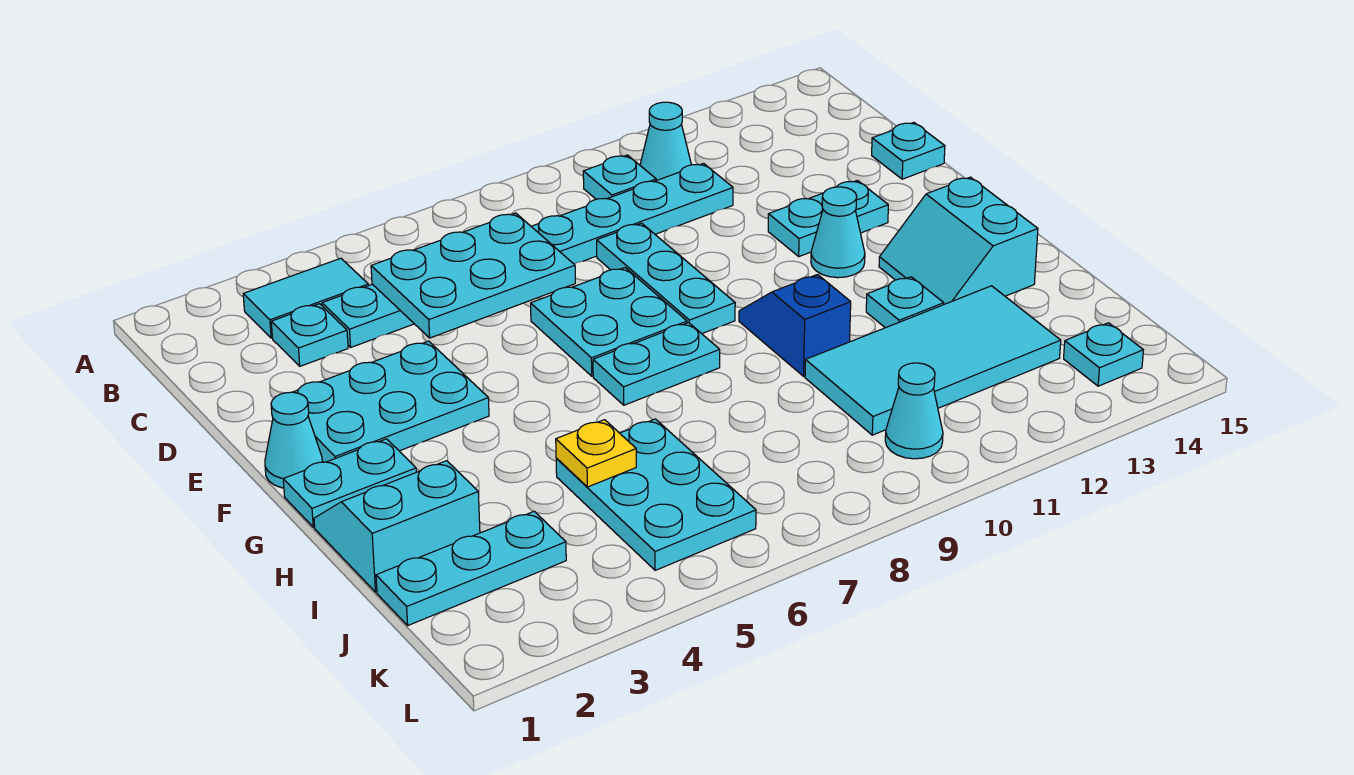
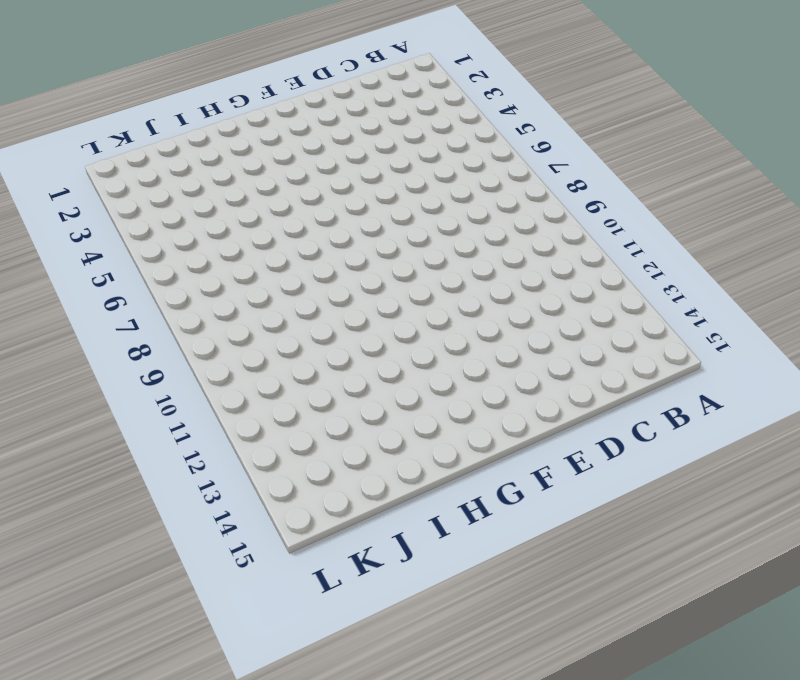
none -> cyan tile B3:B4 level 1
none -> cyan plate B10 level 1
none -> cyan cone B11 level 1

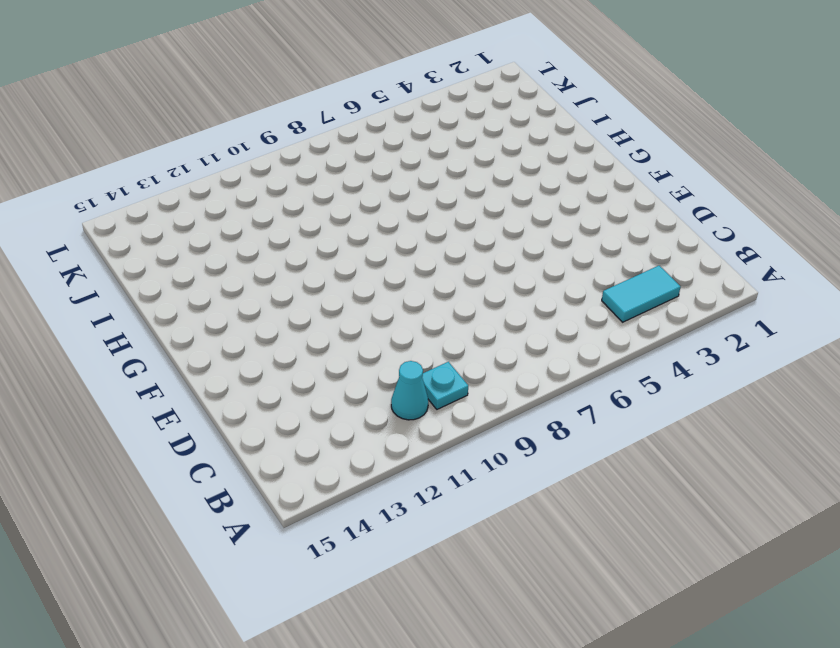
none -> cyan plate C3 level 1
none -> cyan plate C4:C11 level 1
none -> cyan plate D9:F9 level 1

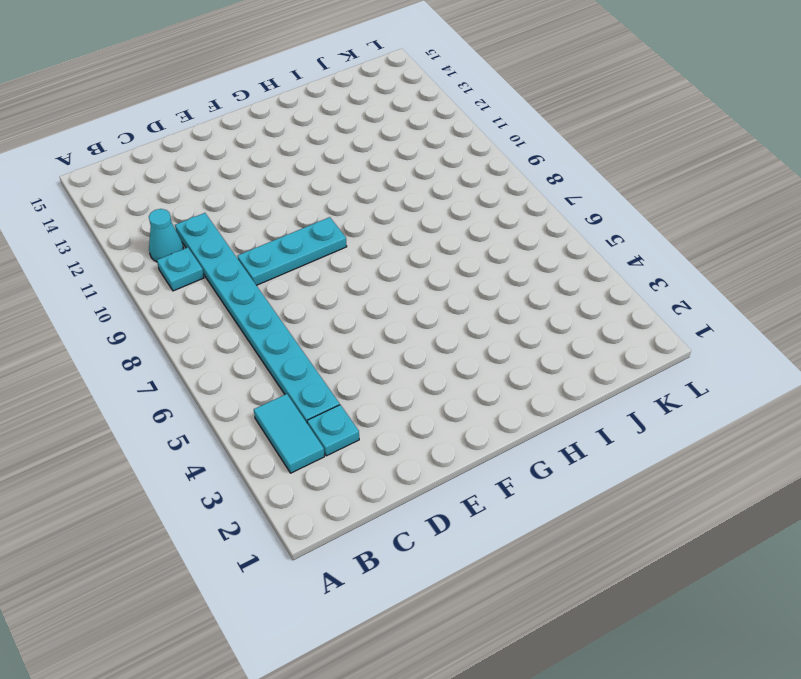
none -> cyan plate D15 level 1
none -> cyan plate E2:F4 level 1
none -> cyan plate E7:F8 level 1

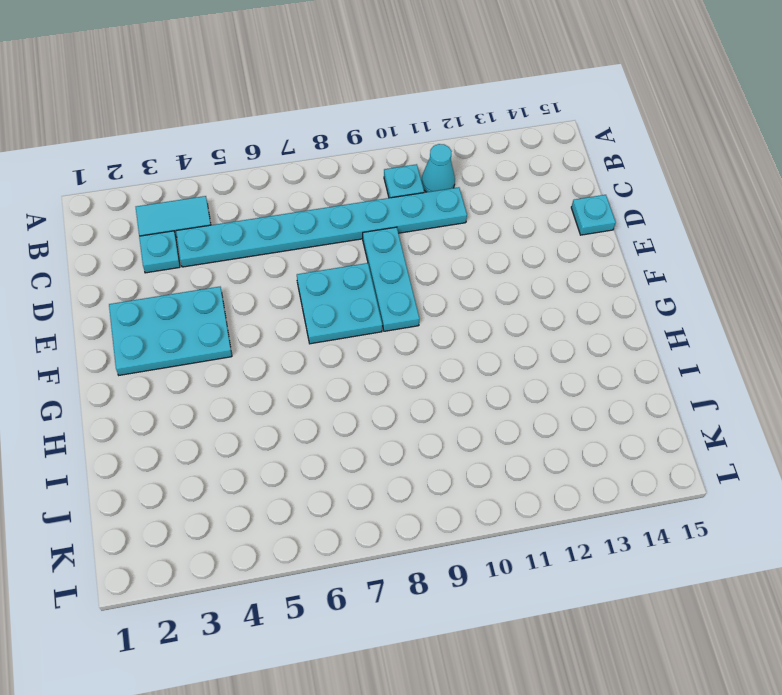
none -> cyan plate E12:E13 level 1
none -> cyan cone F1 level 1
none -> cyan cone F12 level 1

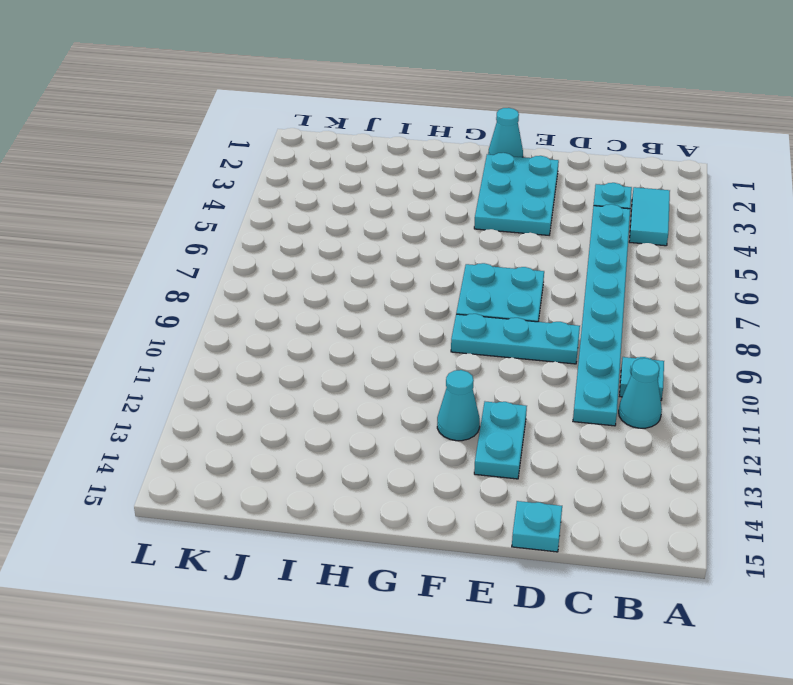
none -> cyan plate G1:G2 level 1
none -> cyan plate G7:G8 level 1
none -> blue slope G10:H10 level 1 top H

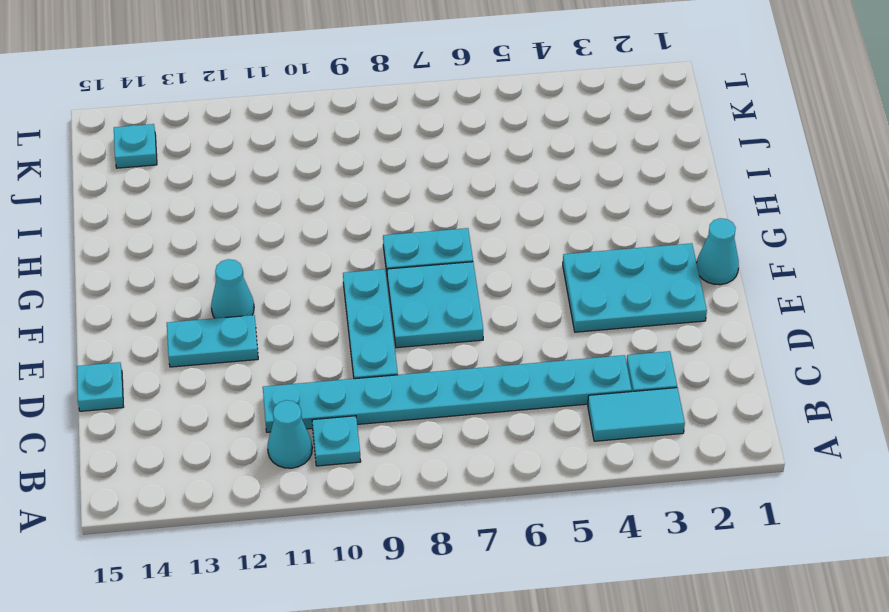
none -> cyan plate G1:G2 level 1
none -> blue slope G10:H10 level 1 top H
none -> cyan slope G13:H14 level 1 top 14

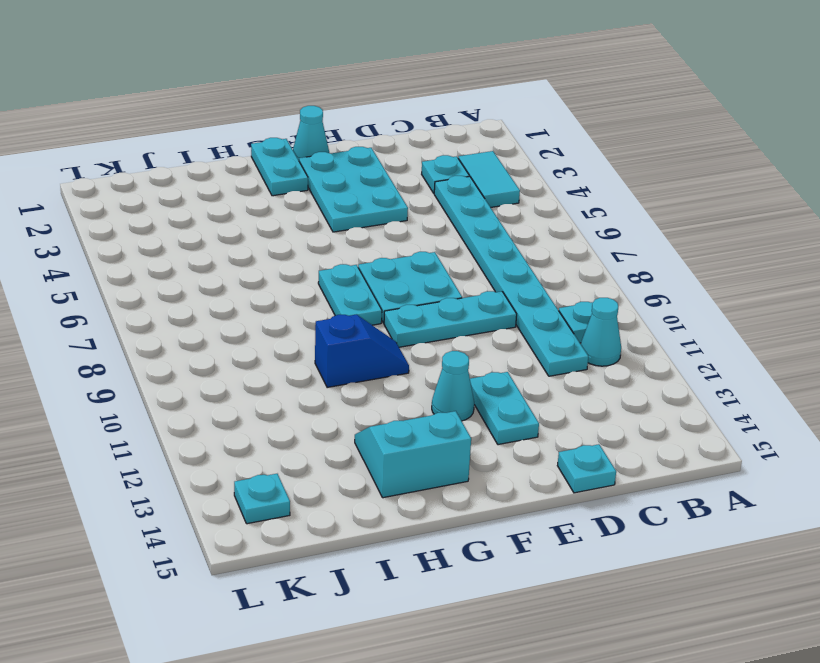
none -> cyan slope H1:I2 level 1 top I
none -> cyan plate H12 level 1
none -> cyan plate I5:K6 level 1

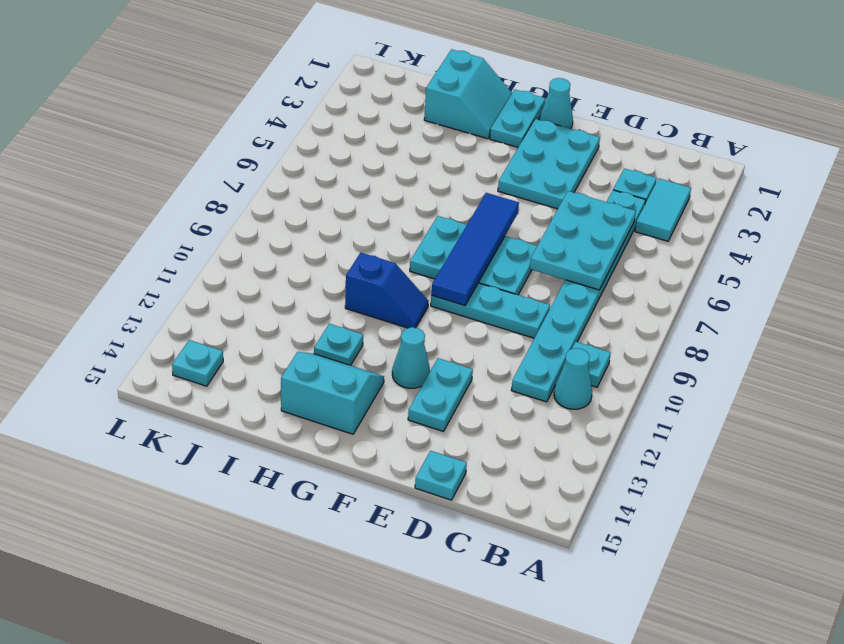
blue tile F6:F9 level 2 -> none
none -> cyan plate I5:K6 level 1
none -> cyan tile I10:J13 level 1
none -> cyan plate J1:J3 level 1

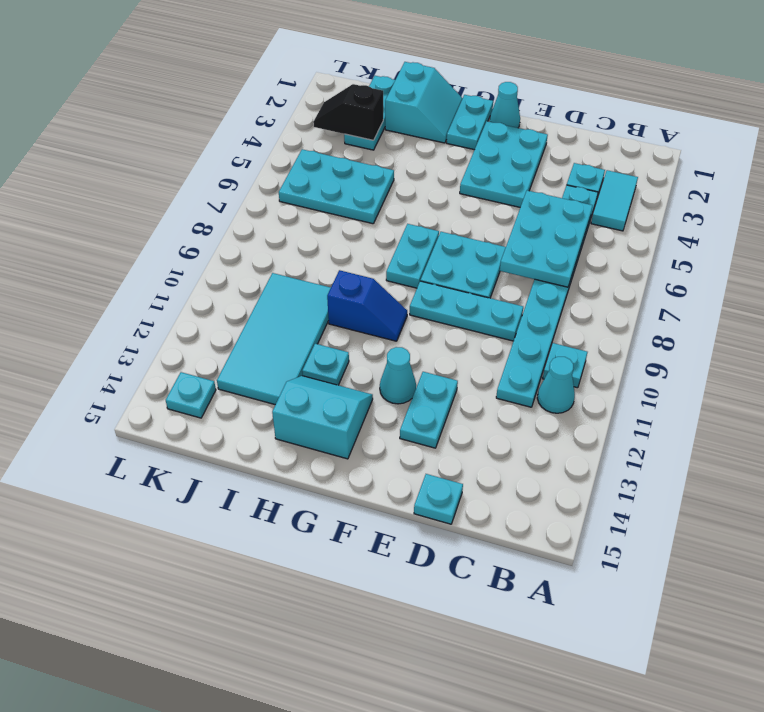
black slope J3:K3 level 2 top J -> none
none -> cyan cone K10 level 1
none -> yellow plate I5 level 2

